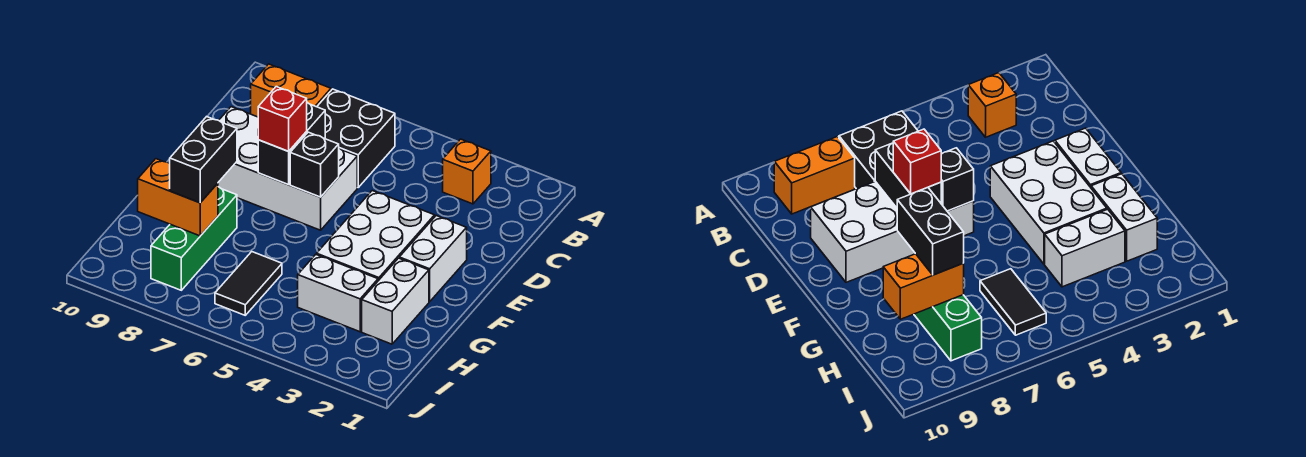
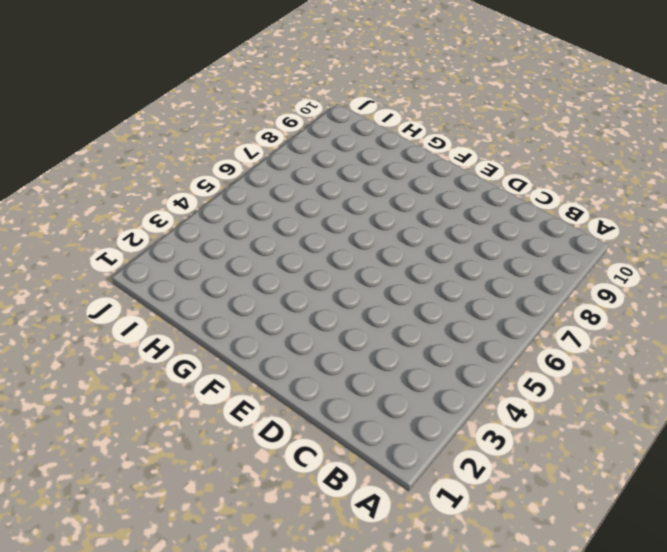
none -> orange brick B3 level 1
none -> black brick B6:C7 level 1
none -> orange brick B8:B9 level 1

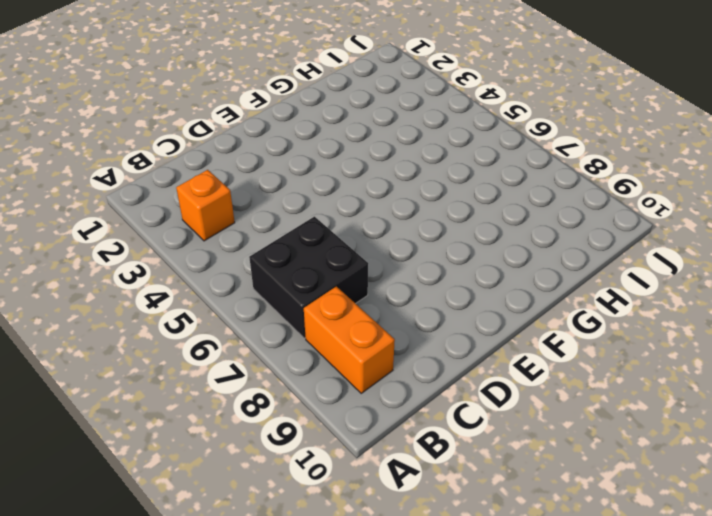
none -> white brick D6:E9 level 1
none -> white brick E2:F2 level 1
none -> white brick E3:G4 level 1

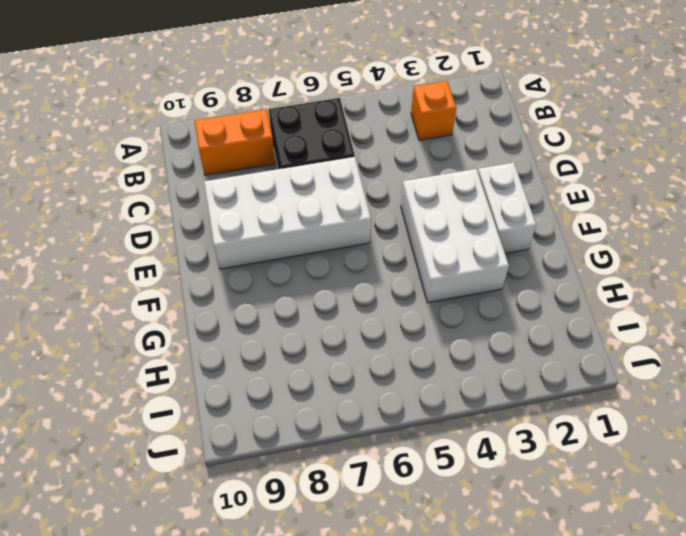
none -> white brick G2:H2 level 1
none -> green brick G8:I8 level 1
none -> white brick H3:H4 level 1

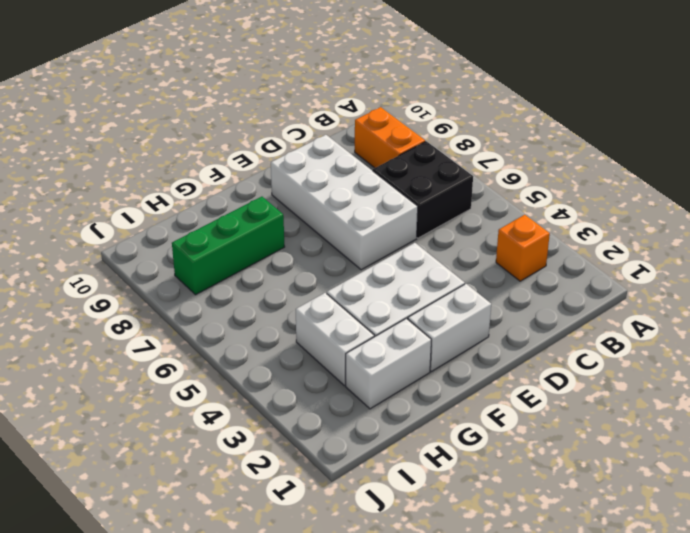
none -> black tile H6:I6 level 1
none -> black brick D7:E7 level 2
none -> black brick E6 level 2

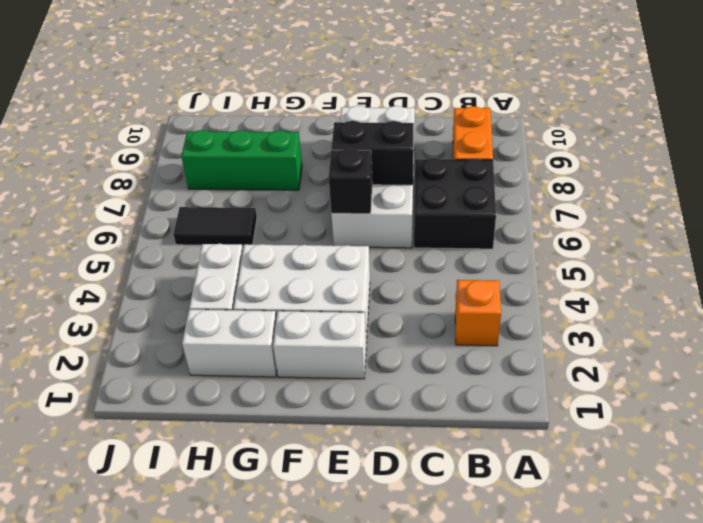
none -> orange brick H8:H9 level 2
none -> red brick E7 level 3
none -> black brick G8:H8 level 3

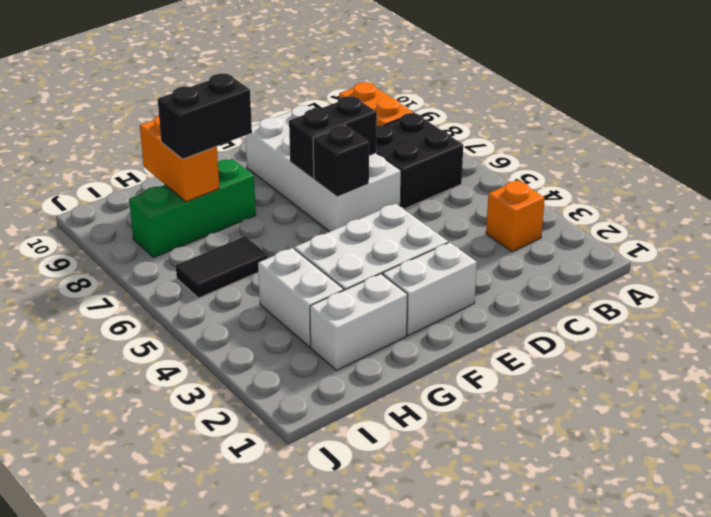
none -> red brick E7 level 3

